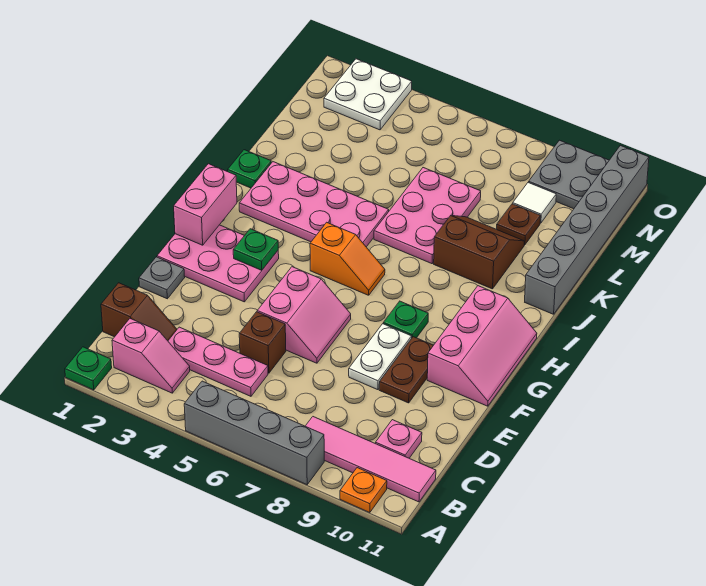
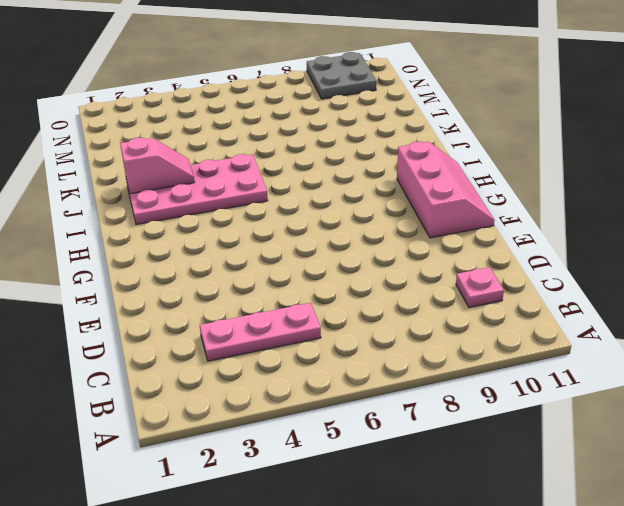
pink slope J2:J3 level 2 top 2 -> pink slope B2:B3 level 1 top 2
none -> green plate A1 level 1
none -> grey brick A5:A8 level 1
none -> orange plate A10 level 1

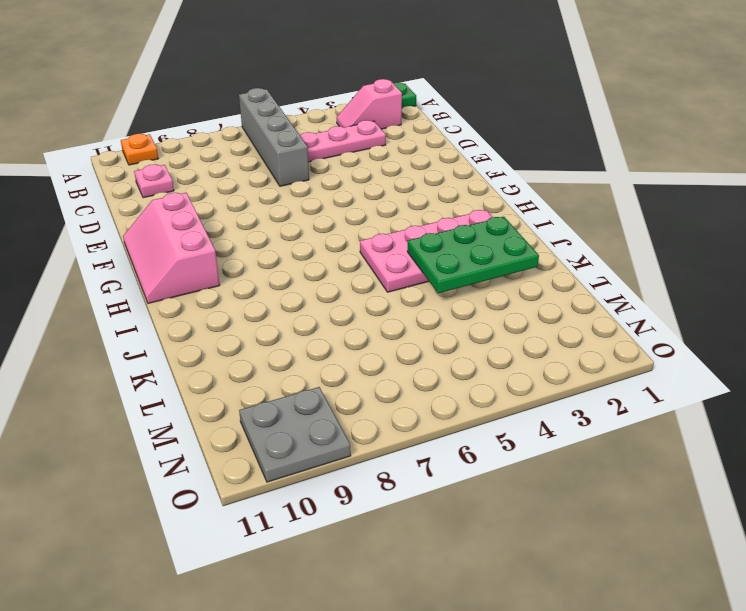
grey brick A6:D6 level 1 -> grey brick A5:A8 level 1
green plate J2:K4 level 2 -> none
none -> pink tile B8:B11 level 1
none -> brown slope C1:C2 level 1 top 1
none -> brown brick D5 level 1

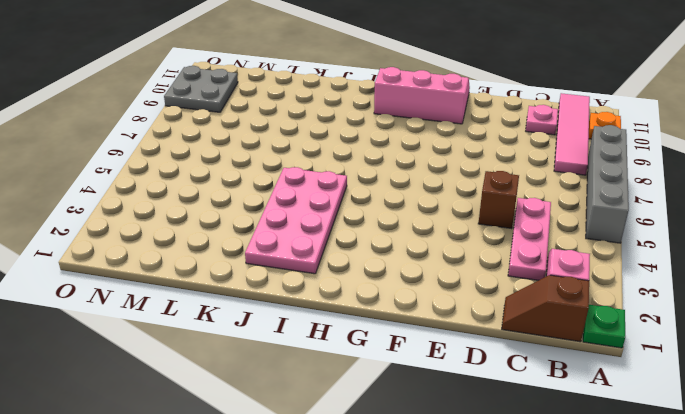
brown slope B1:C1 level 1 top B -> brown slope C1:C2 level 1 top 1
none -> grey plate E1 level 1
none -> pink slope E5:F6 level 1 top 5
none -> white plate E8:F8 level 1

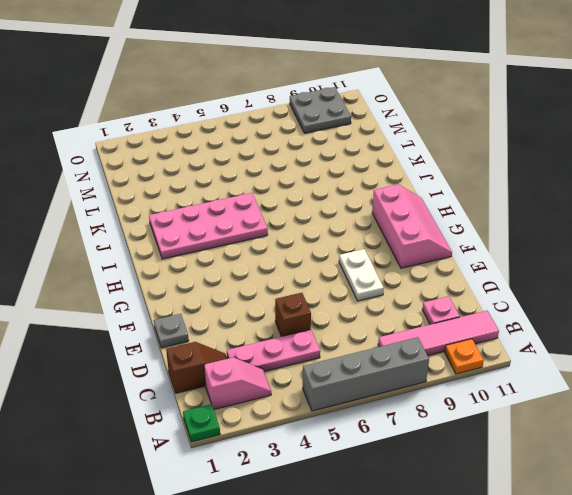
none -> pink slope E5:F6 level 1 top 5
none -> brown plate E9:F9 level 1
none -> pink plate F1:G3 level 1

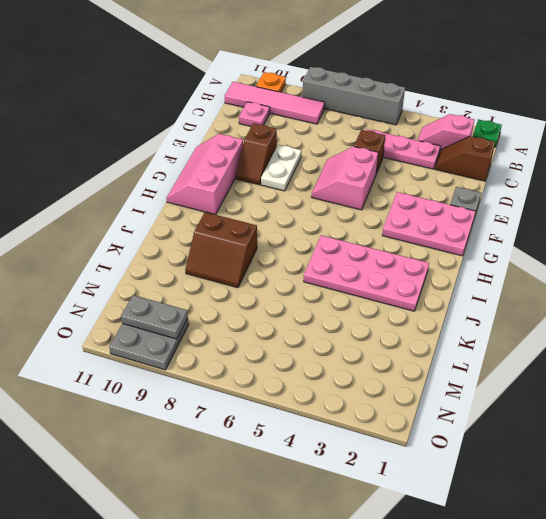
brown slope E9:F9 level 1 top E -> brown plate E9:F9 level 1
grey plate N9:N10 level 2 -> none
none -> green plate G8 level 1
none -> orange slope H5:H6 level 1 top 5
none -> green plate J1 level 1

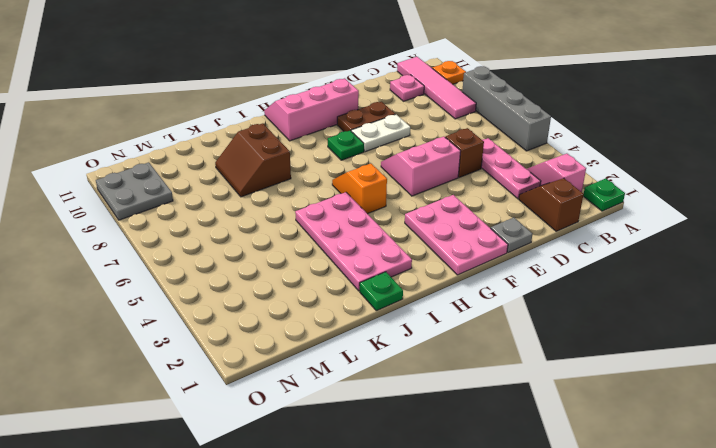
none -> pink plate J6:L7 level 1
none -> grey brick J11:O11 level 1
none -> brown plate L9 level 1

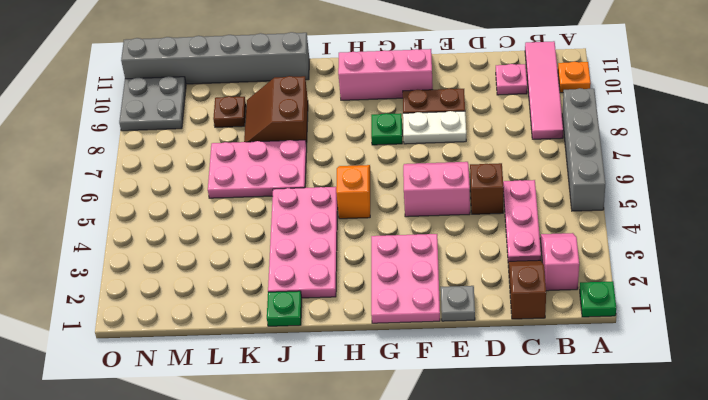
none -> white tile M9 level 1
none -> white plate N2:O3 level 1
none -> pink brick G1:H1 level 2

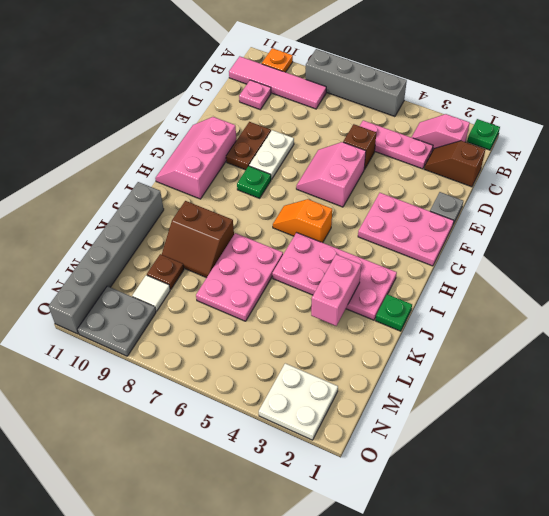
pink brick J3:K3 level 2 -> pink brick G1:H1 level 2
none -> green plate G3 level 2

